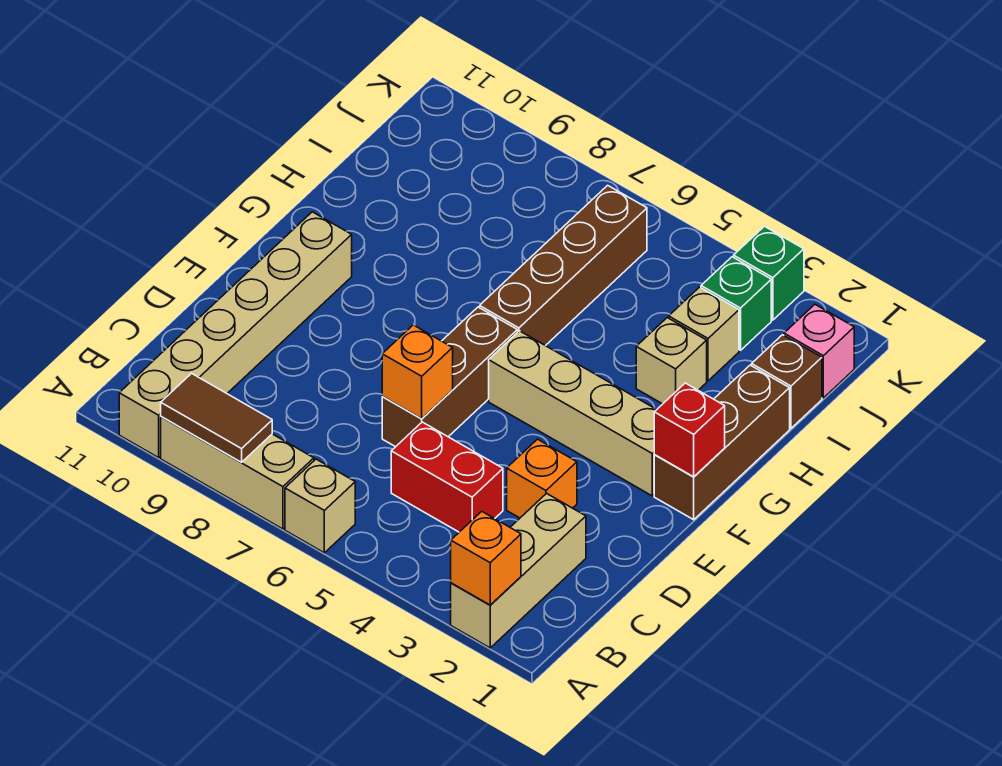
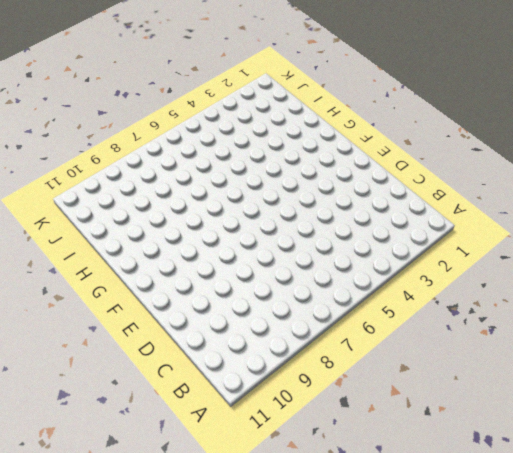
none -> tan brick A2:C2 level 1
none -> tan brick A6 level 1
none -> tan brick A7:A9 level 1

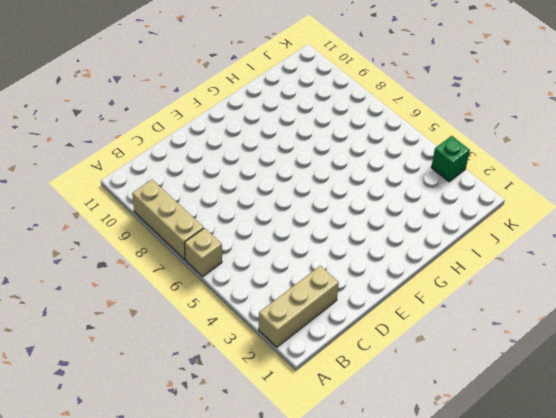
none -> tan brick A10:F10 level 1
none -> red brick C4:C5 level 1
none -> orange brick D3 level 1

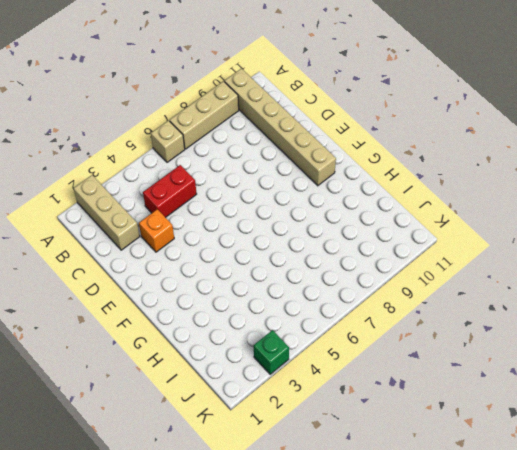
none -> brown brick D6:F6 level 1
none -> brown brick F1:H1 level 1
none -> tan brick F2:F5 level 1

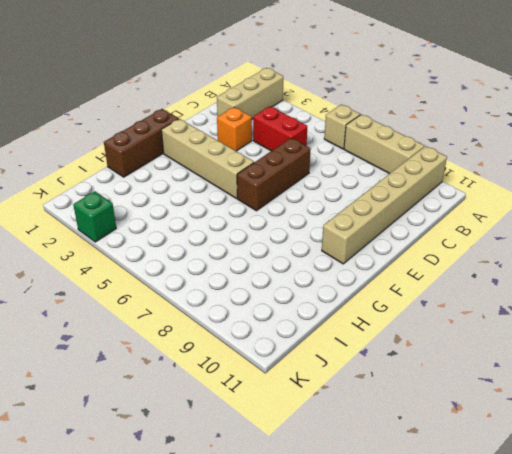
none -> brown brick G6:J6 level 1
none -> tan brick H3 level 1
none -> brown brick I1 level 1

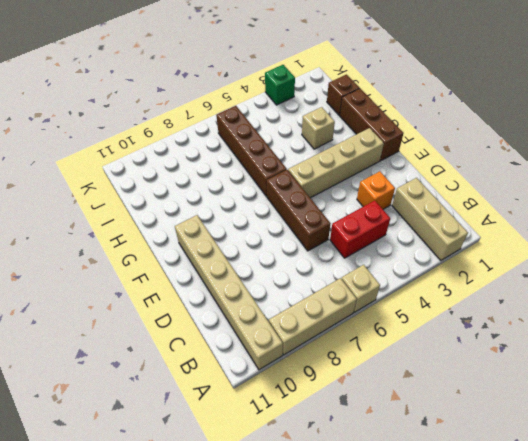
none -> tan brick I3 level 1
none -> pink brick J1 level 1
none -> green brick J3 level 1

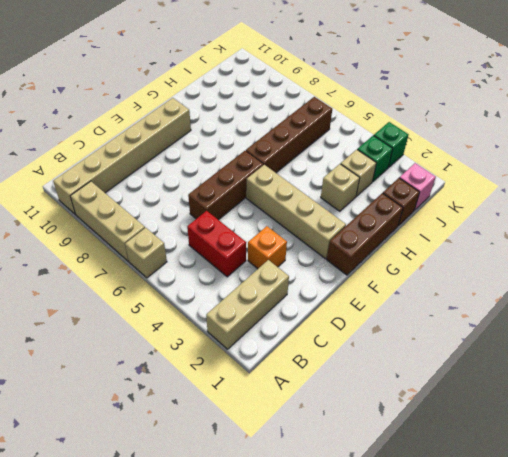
none -> orange brick A2 level 2
none -> brown tile A8:A9 level 2
none -> orange brick D6 level 2

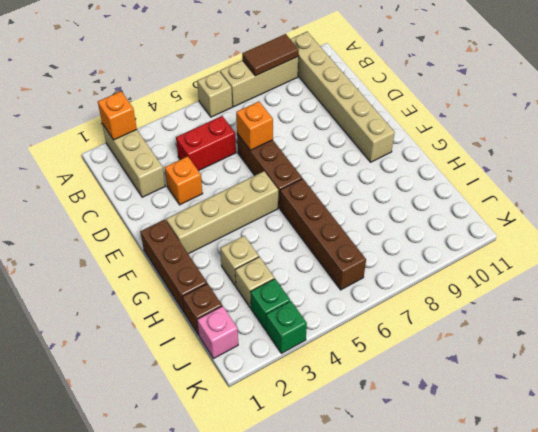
none -> red brick F1 level 2

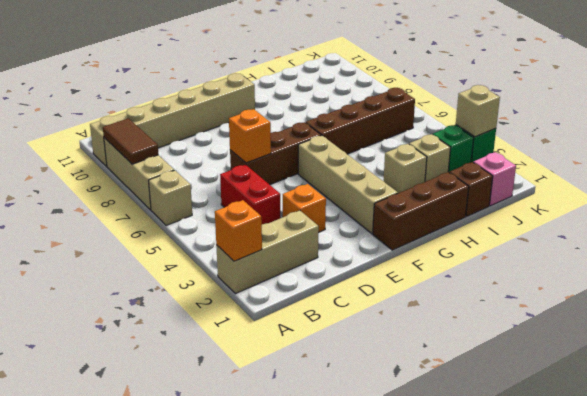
tan brick K3 level 2 -> none
none -> red brick F1 level 2

